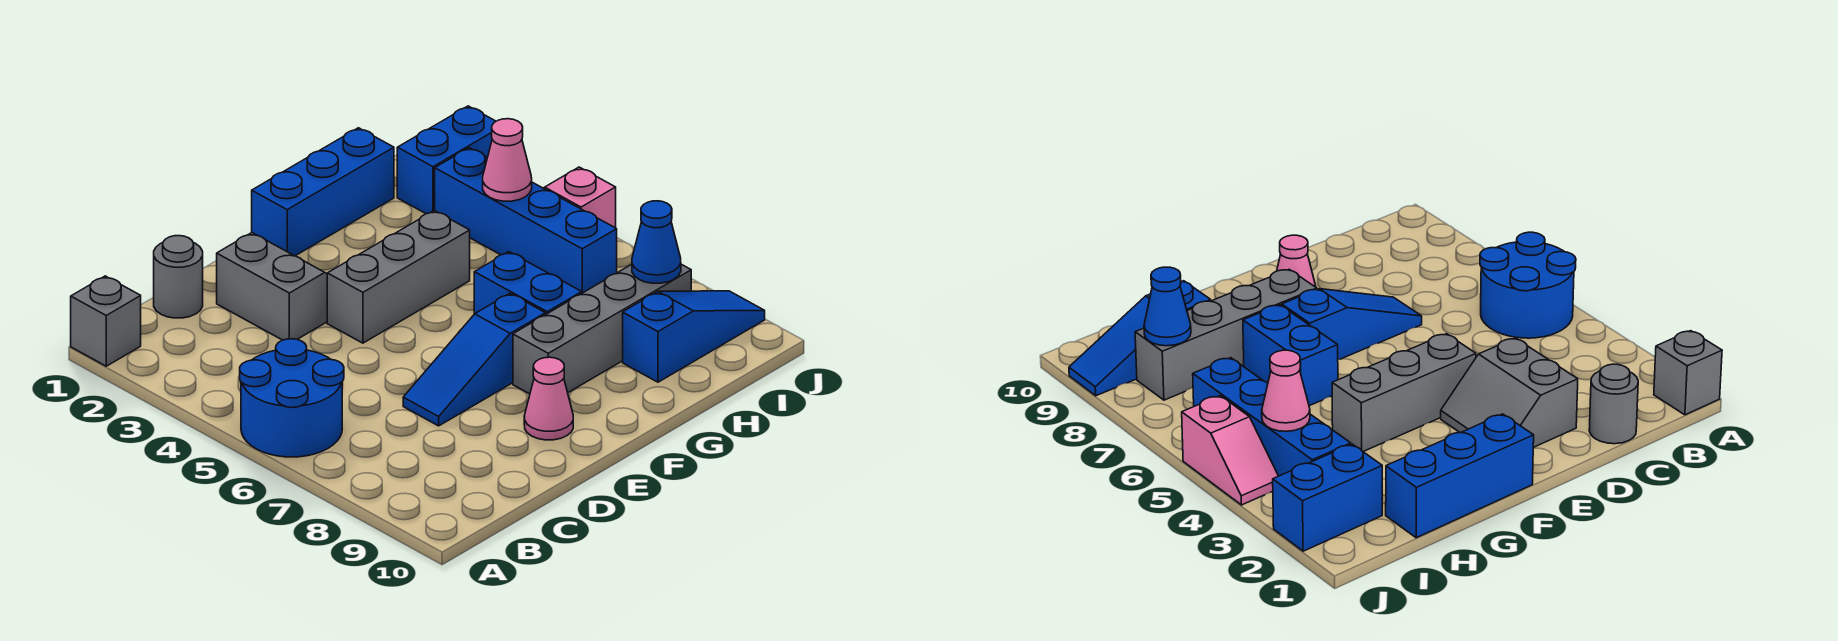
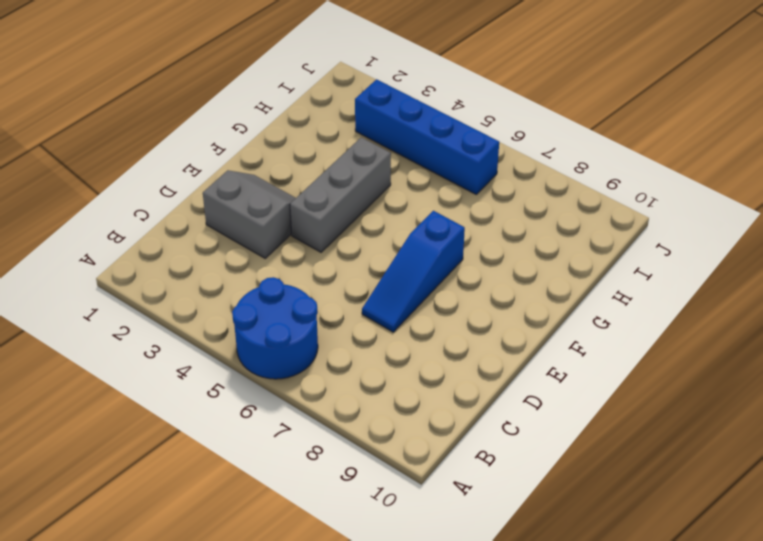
none -> grey brick A1 level 1
none -> grey round brick C1 level 1
none -> pink cone E9 level 1

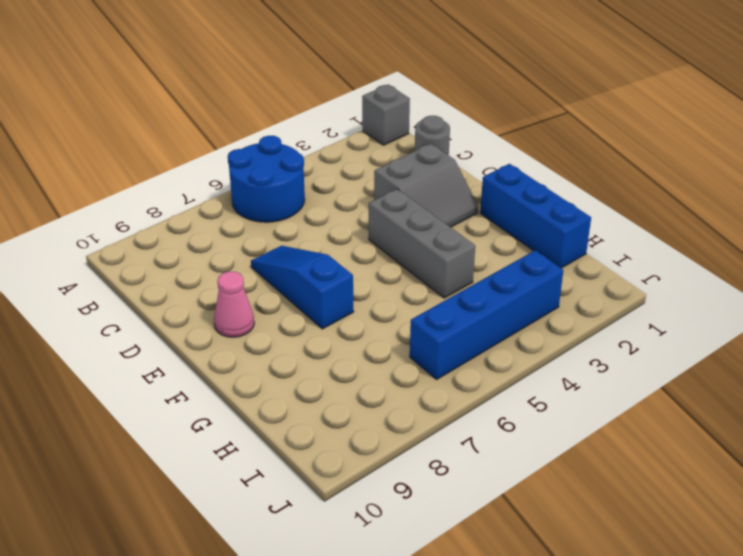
none -> grey brick F8:I8 level 1
none -> blue brick G6:G7 level 1
none -> blue slope H9:J9 level 1 top H

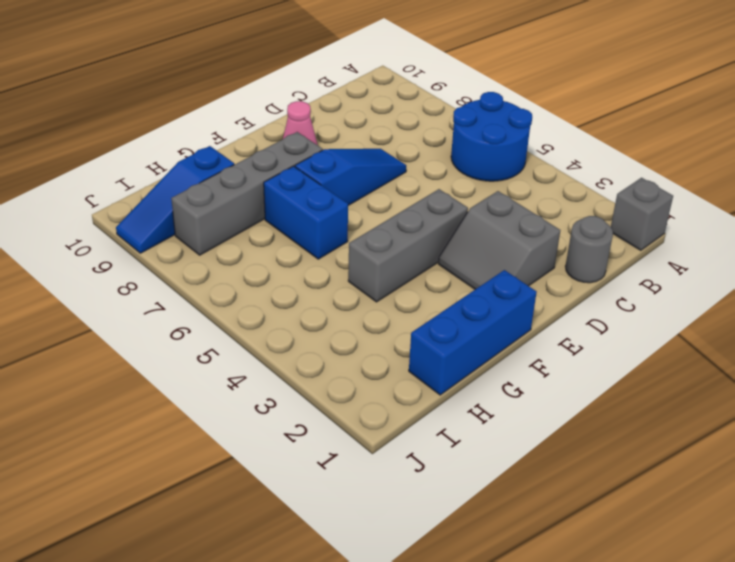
none -> blue brick I2:J2 level 1
none -> blue brick I3:I6 level 1
none -> pink slope J4:J5 level 1 top 5

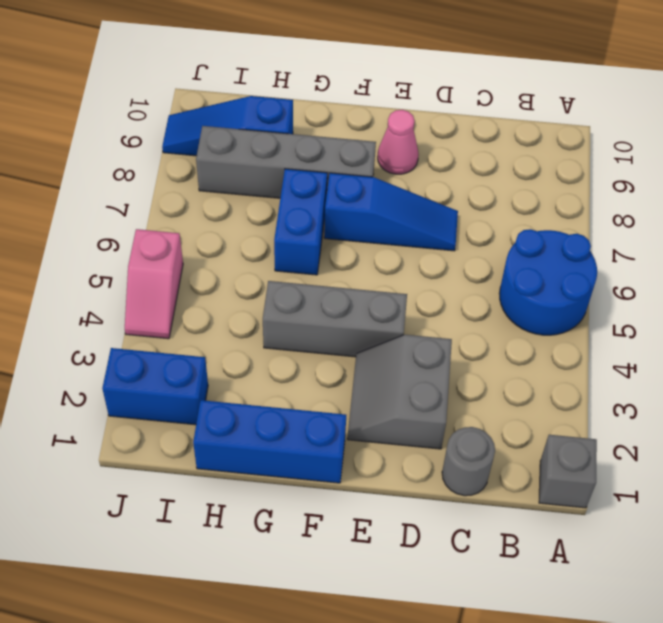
none -> blue brick I3:I6 level 1
none -> pink cone I4 level 2
none -> blue cone I8 level 2

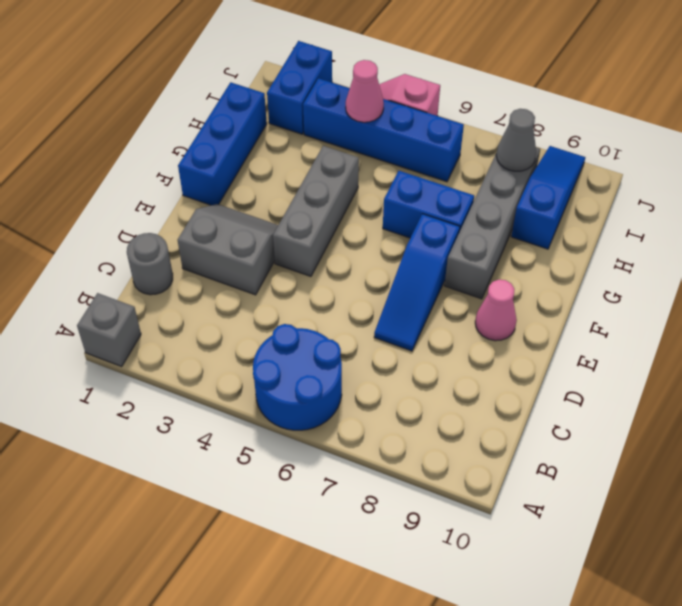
grey cone I8 level 2 -> blue cone I8 level 2

